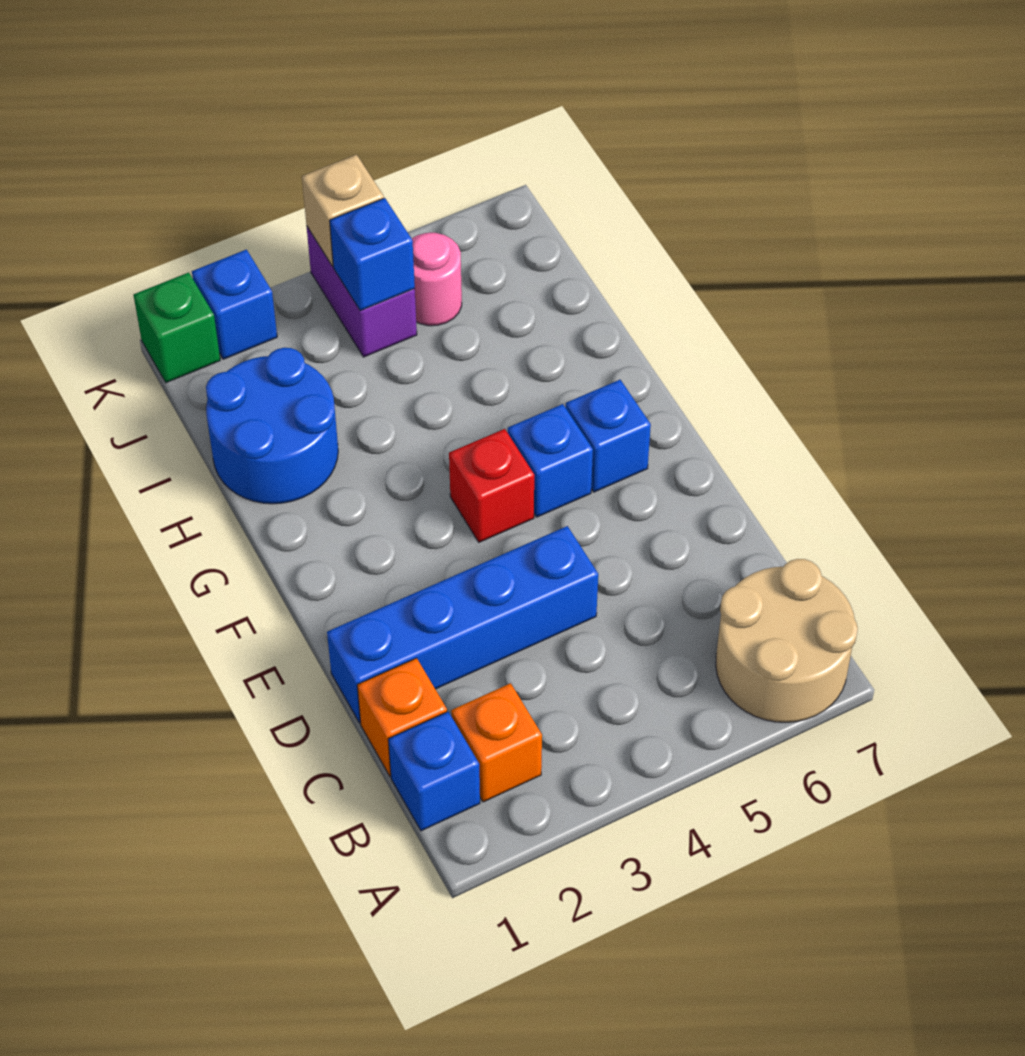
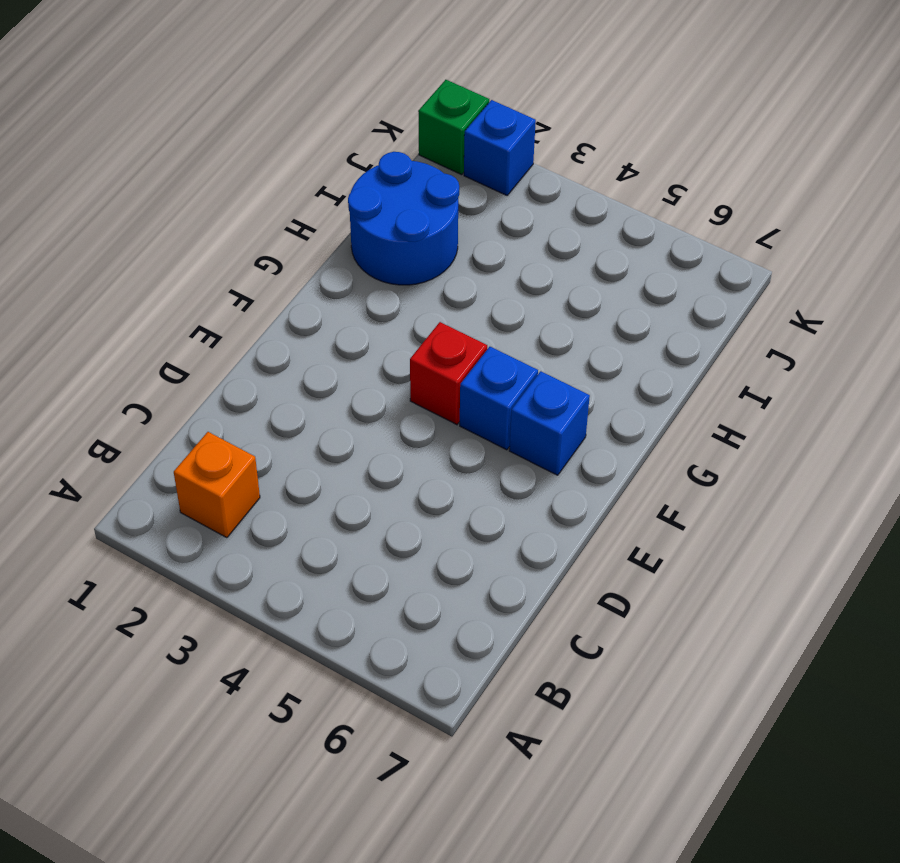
none -> tan round brick A6:B7 level 1
none -> blue brick B1 level 1
none -> orange brick C1 level 1

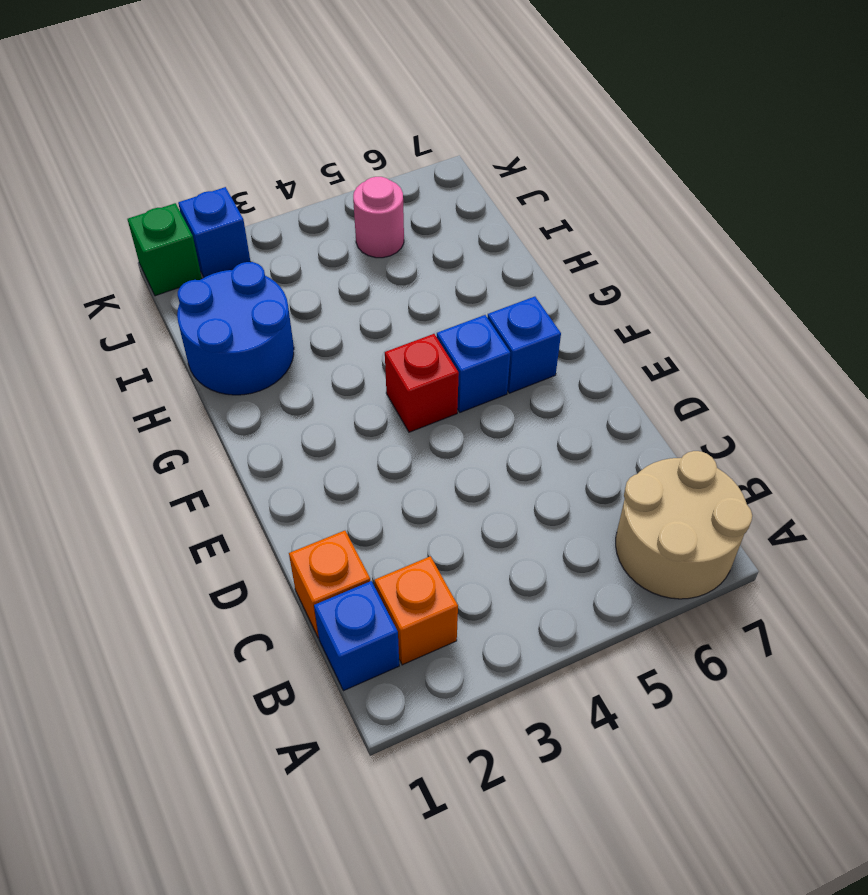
none -> blue brick D1:D4 level 1
none -> purple brick J4:K4 level 1
none -> blue brick J4 level 2

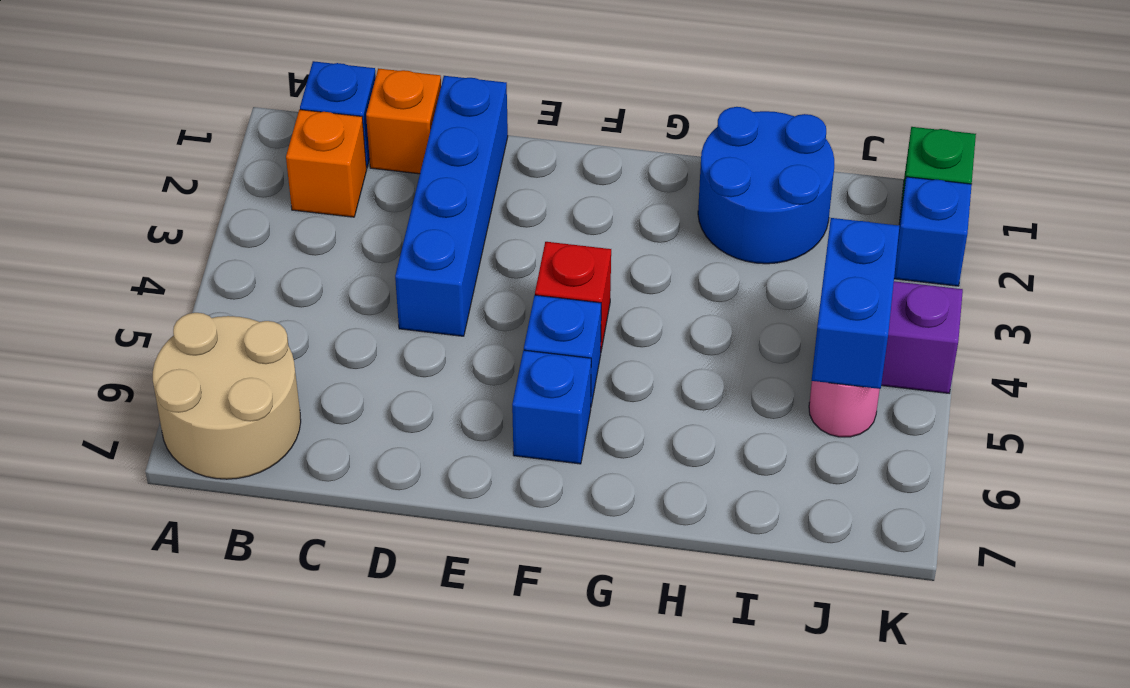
blue brick J4:J5 level 2 -> blue brick J4 level 2
none -> tan brick K4 level 2

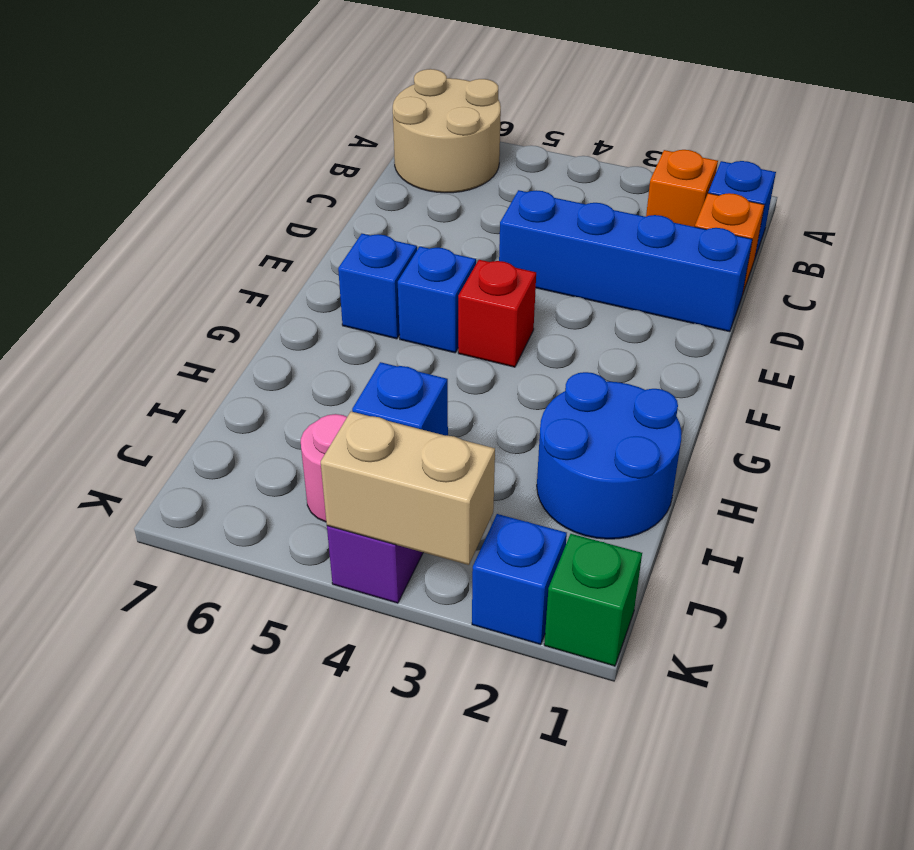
tan brick K3:K4 level 2 -> tan brick K4 level 2

